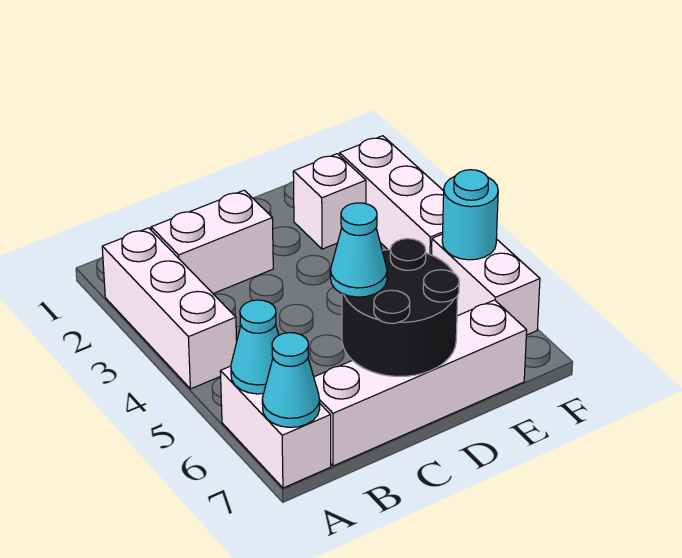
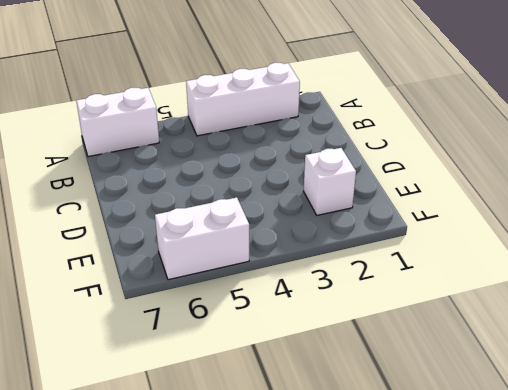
none -> white brick B2:C2 level 1
none -> white brick B7:E7 level 1
none -> white brick F2:F4 level 1

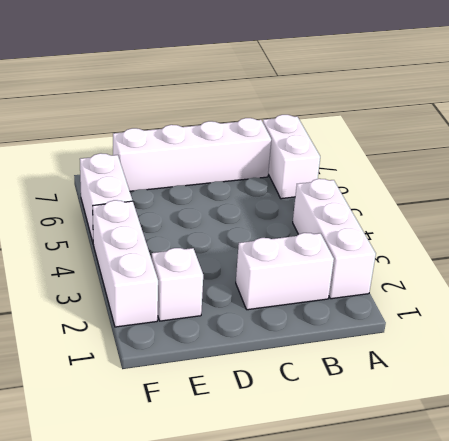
none -> cyan cone A6 level 2
none -> cyan cone A7 level 2
none -> black round brick C6:D7 level 2

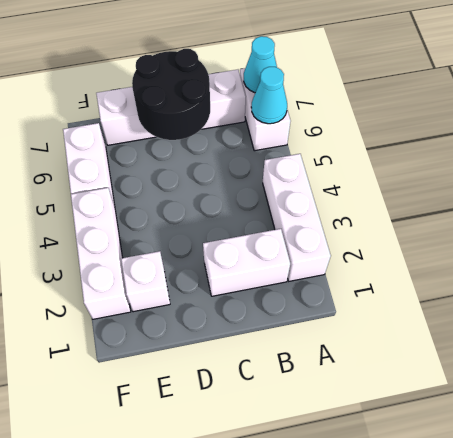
none -> cyan round brick F5 level 2
none -> cyan cone C6 level 3

